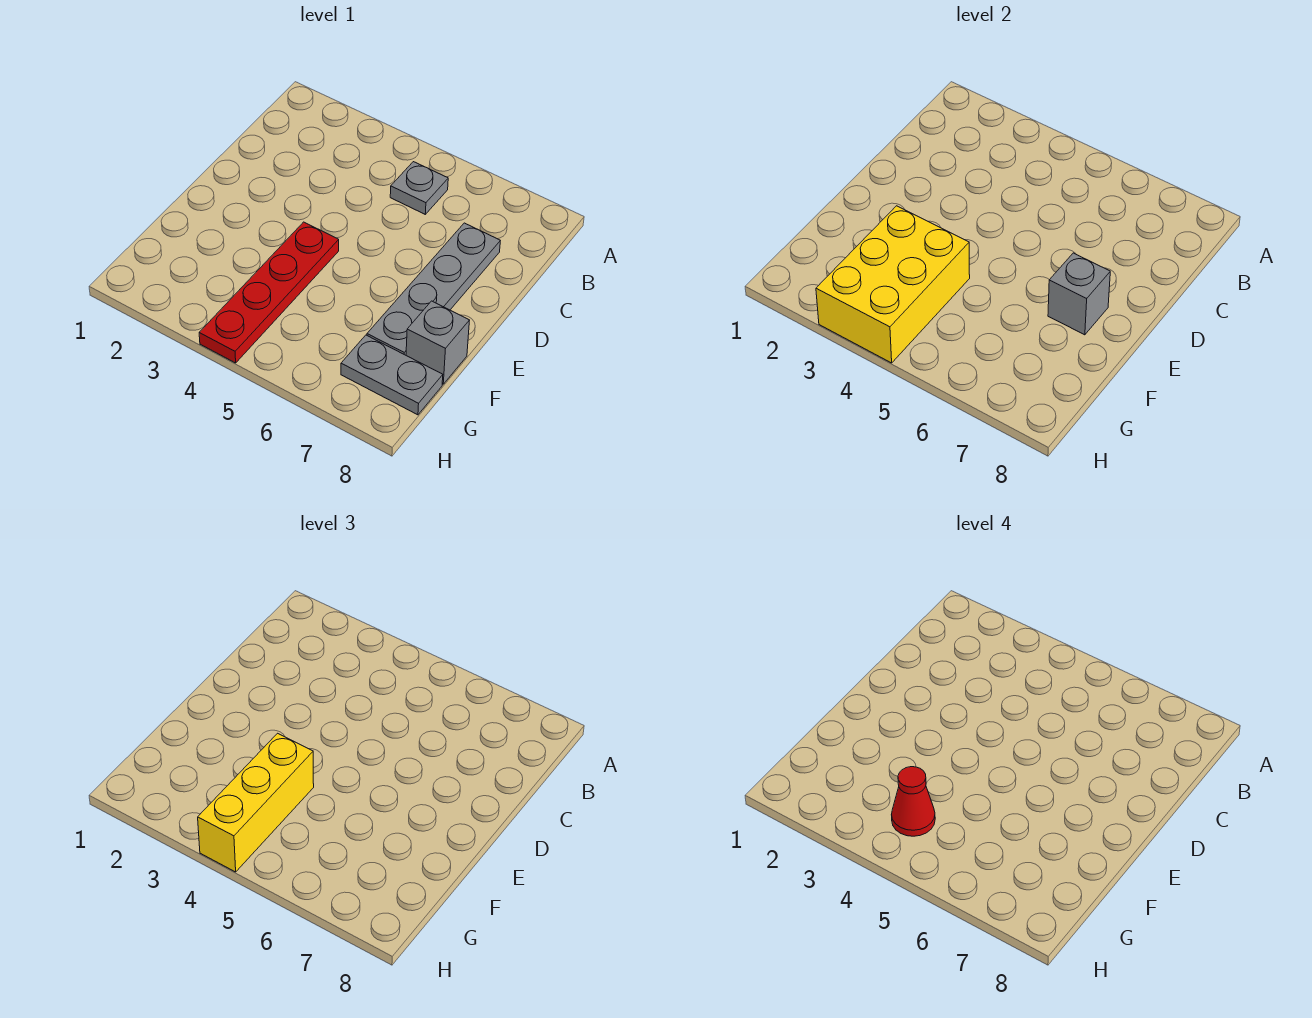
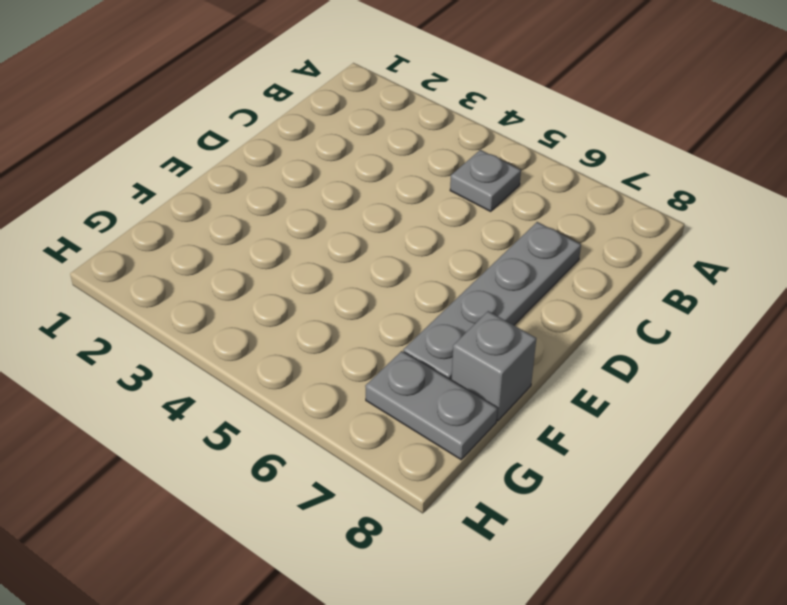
none -> red plate E4:H4 level 1
none -> grey brick E7 level 2

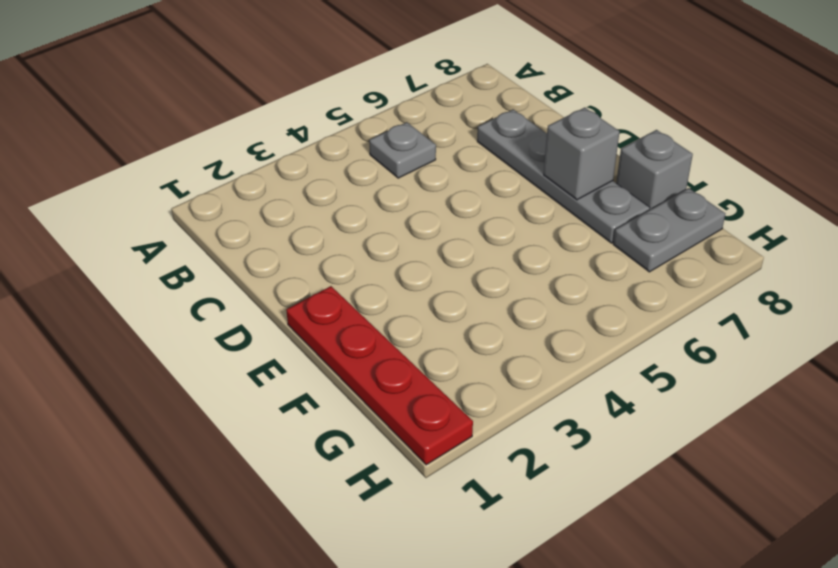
red plate E1:H1 level 1 -> red plate E4:H4 level 1
none -> yellow brick F3:H4 level 2
none -> yellow brick F4:H4 level 3

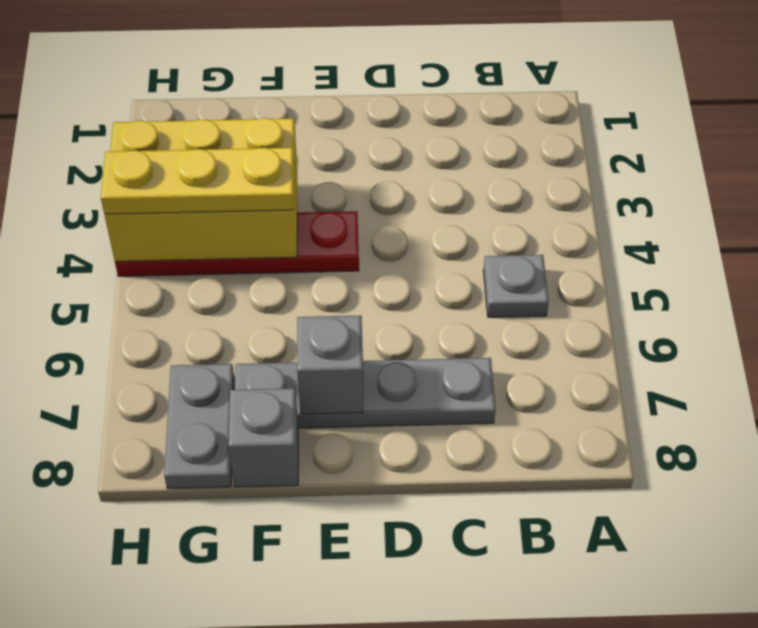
yellow plate F4:H4 level 3 -> yellow brick F4:H4 level 3
none -> red cone G4 level 4

